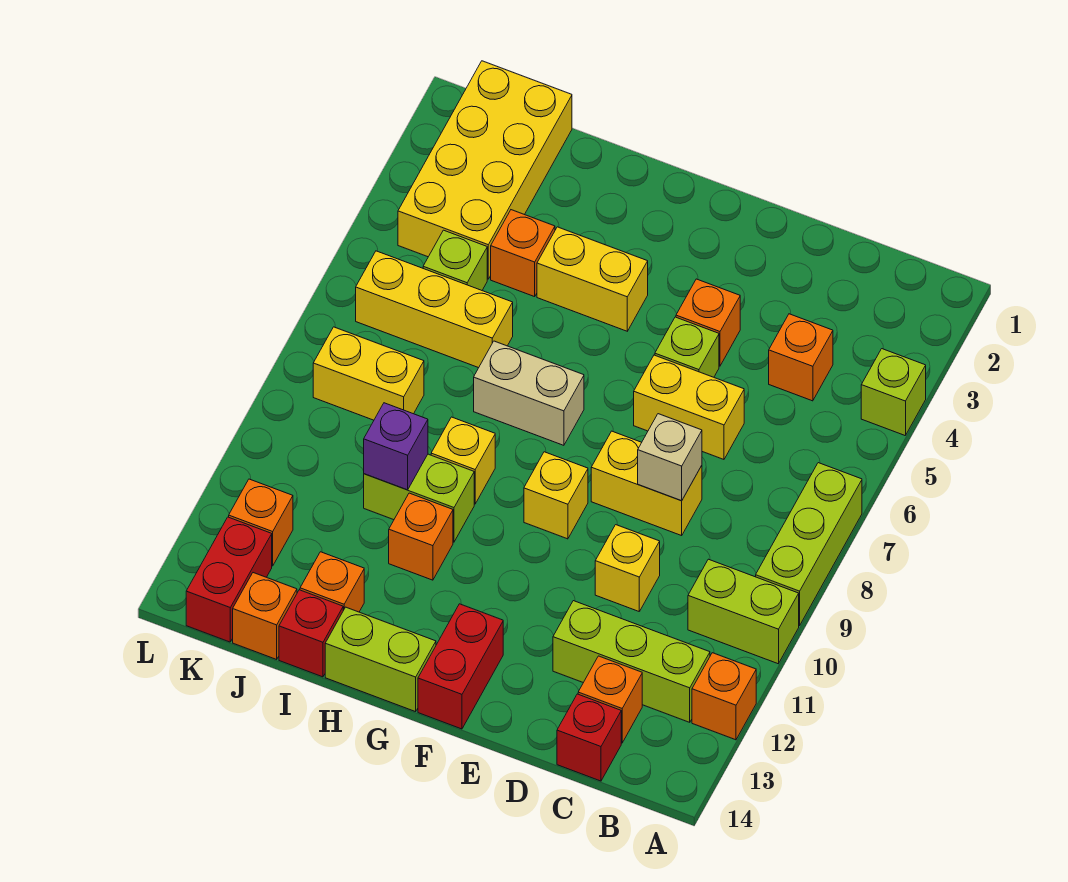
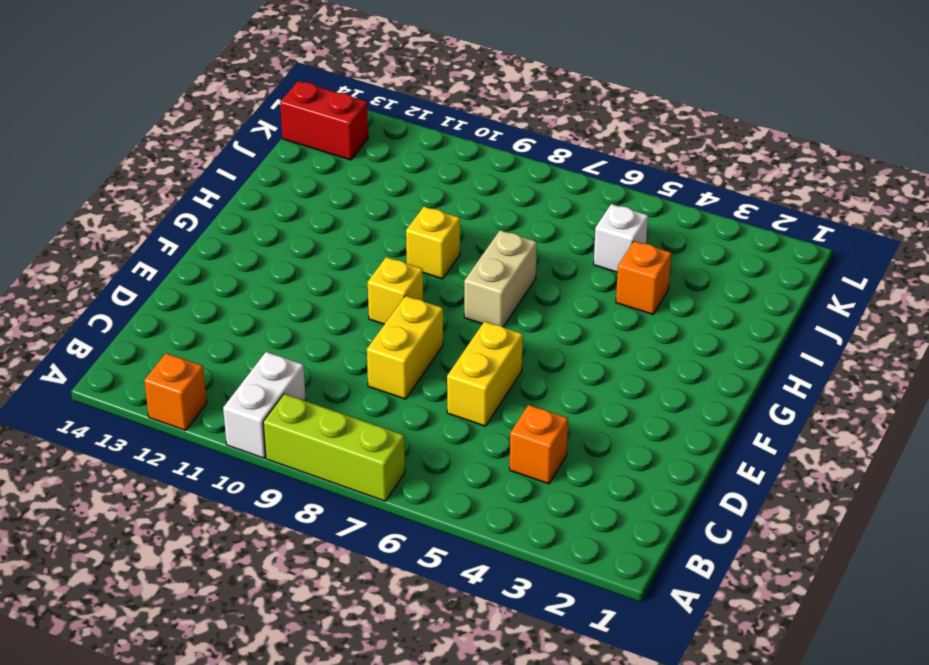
white brick A10:B10 level 1 -> lime brick A10:B10 level 1
white brick J5 level 1 -> lime brick J5 level 1
none -> lime brick A4 level 1
none -> lime brick B12:D12 level 1
none -> orange brick C13 level 1
none -> red brick C14 level 1

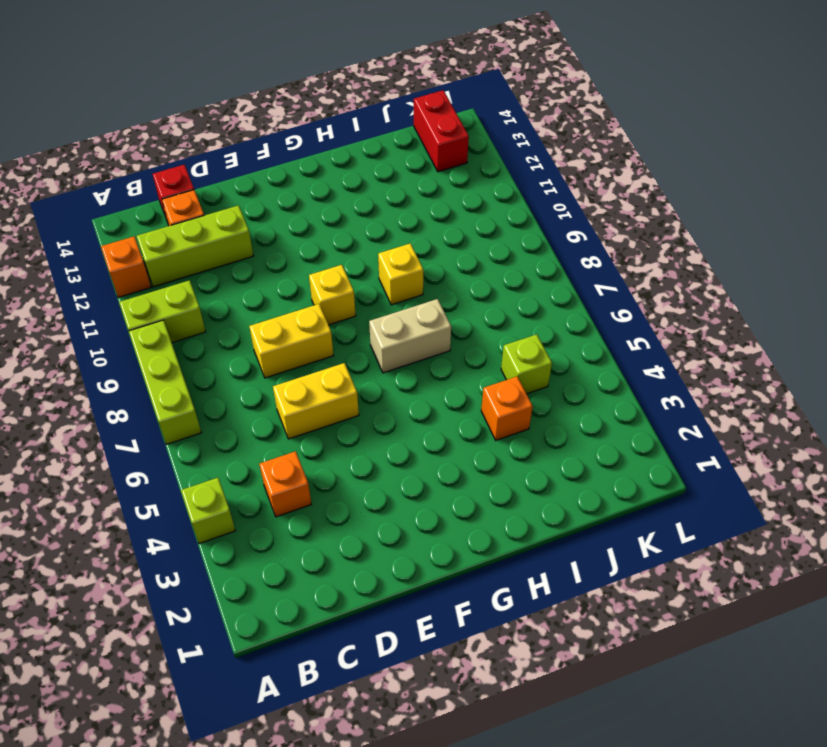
none -> yellow brick D10 level 1
none -> orange brick E4 level 1
none -> lime brick E5 level 1
none -> red brick F13:F14 level 1

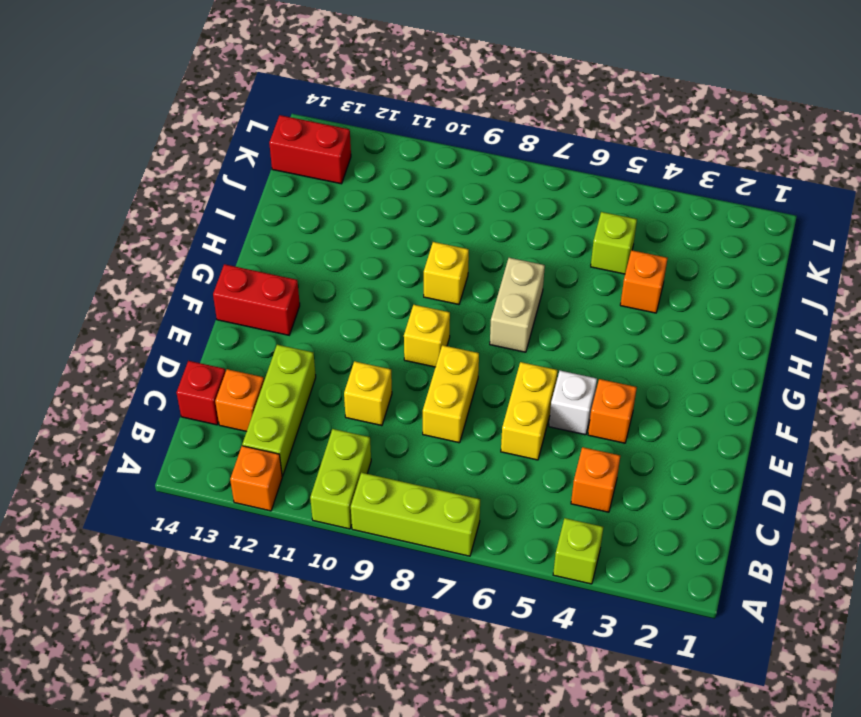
white brick E5 level 1 -> lime brick E5 level 1
none -> yellow brick G4:H4 level 1
none -> lime brick G14:H14 level 1
none -> lime brick H10:I10 level 1
none -> orange brick H11 level 1

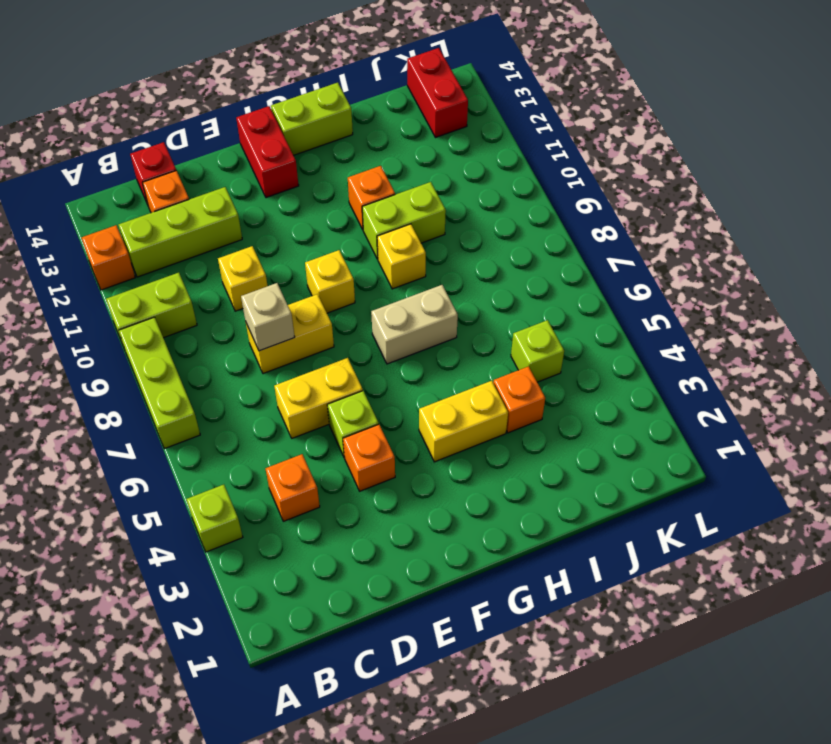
none -> yellow brick I6:K6 level 1
none -> orange brick I13 level 1
none -> red brick I14 level 1
none -> yellow brick J1:K4 level 1

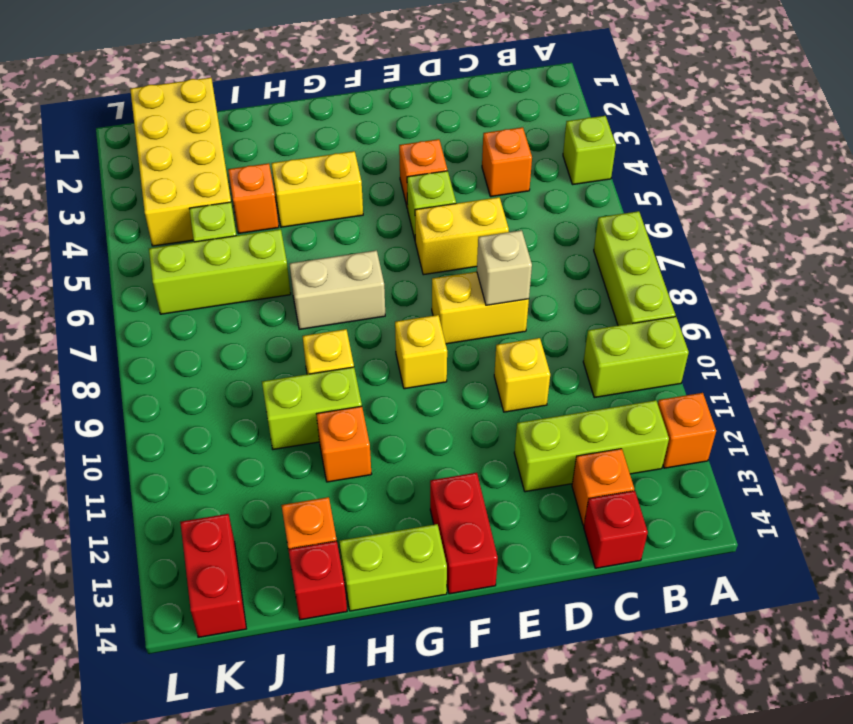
lime brick I6:K6 level 1 -> yellow brick I6:K6 level 1
none -> yellow brick J8:K8 level 1
none -> orange brick J14 level 1
none -> orange brick K12 level 1
none -> purple brick I10 level 2

